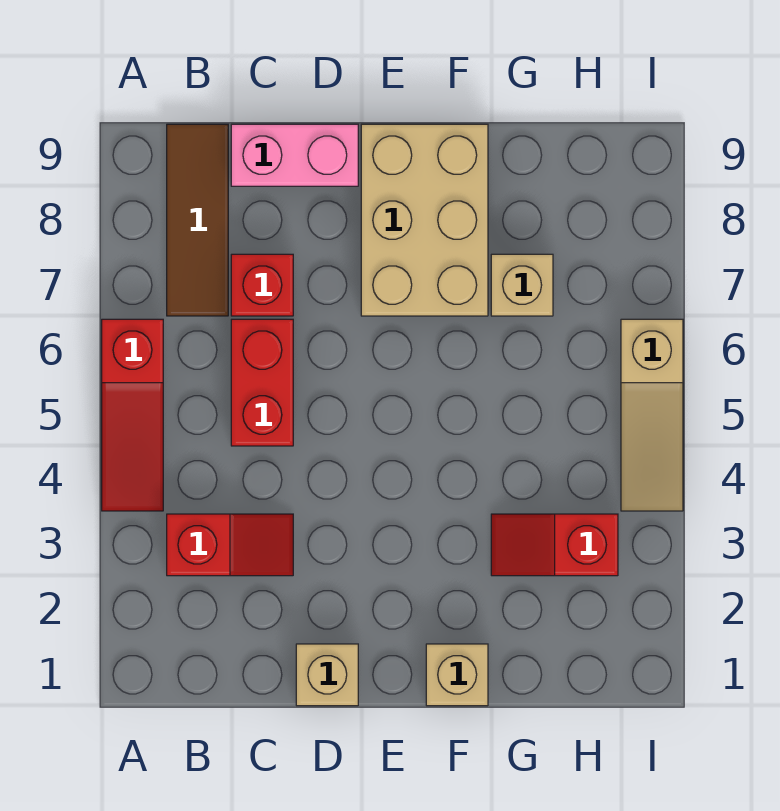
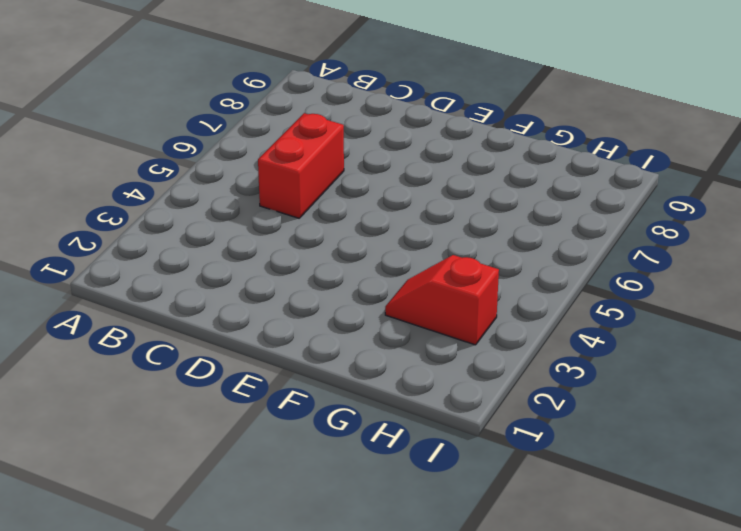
none -> red slope A4:A6 level 1 top 6
none -> red slope B3:C3 level 1 top B
none -> brown tile B7:B9 level 1

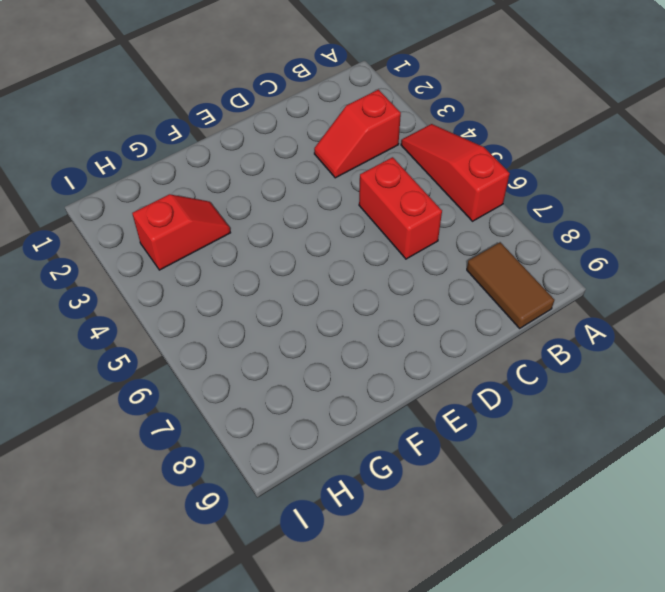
brown tile B8:B9 level 1 -> brown tile B7:B9 level 1
none -> red brick C7 level 1
none -> pink brick C9:D9 level 1
none -> tan brick D1 level 1

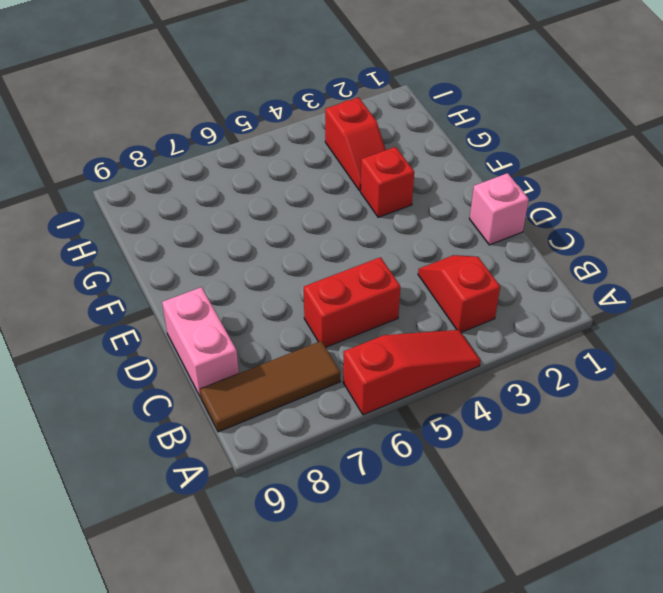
pink brick D1 level 1 -> tan brick D1 level 1
red brick F3 level 1 -> red brick C7 level 1
none -> tan brick E7:F9 level 1
none -> tan brick F1 level 1
none -> tan brick G7 level 1

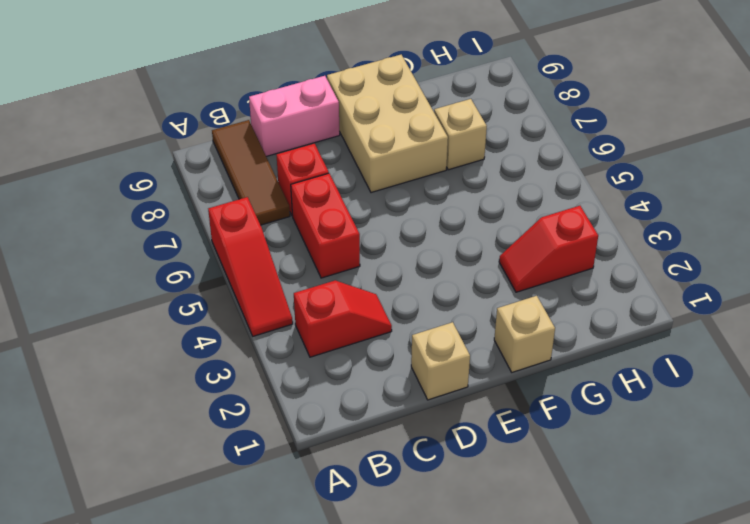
none -> tan slope I4:I6 level 1 top 6

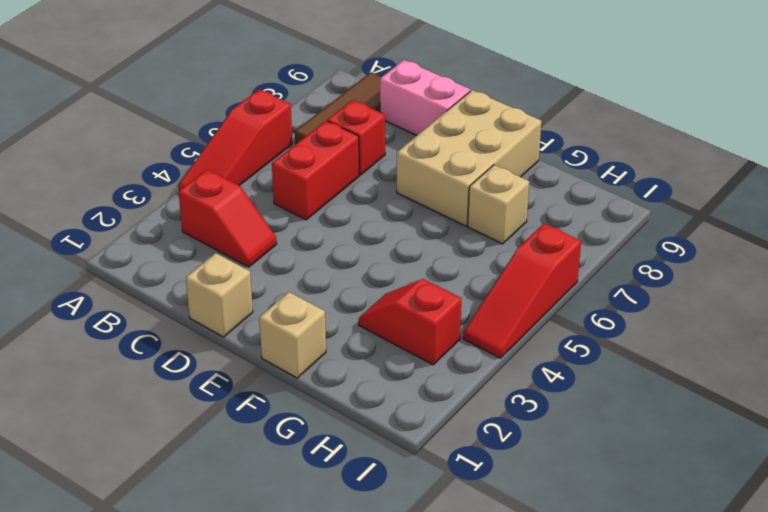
red slope I4:I6 level 1 top 6 -> tan slope I4:I6 level 1 top 6

